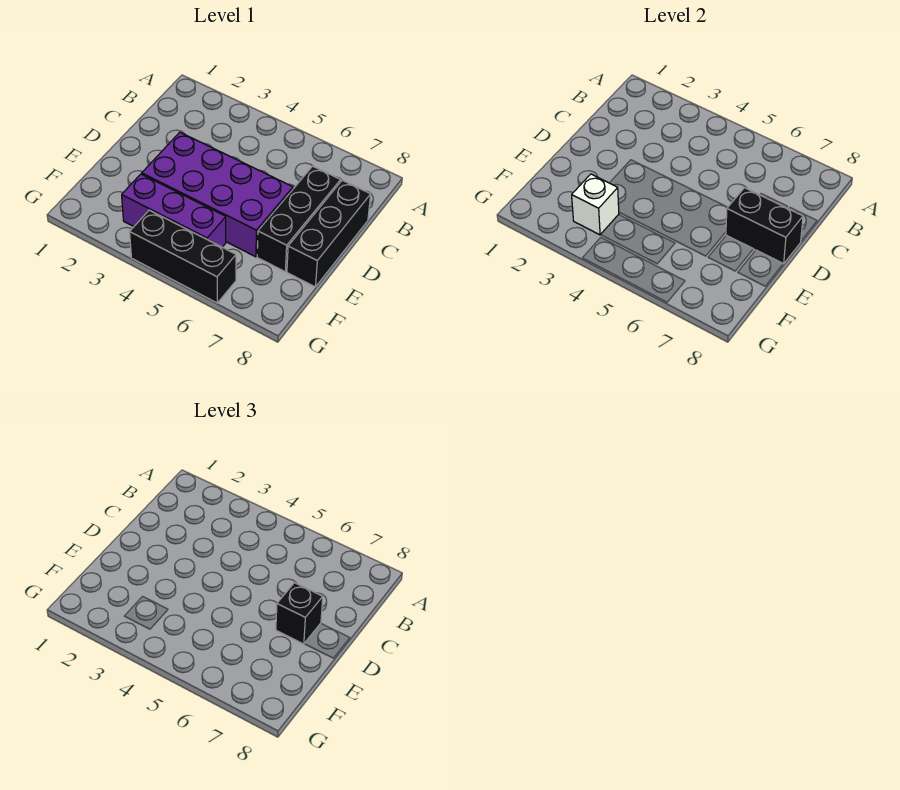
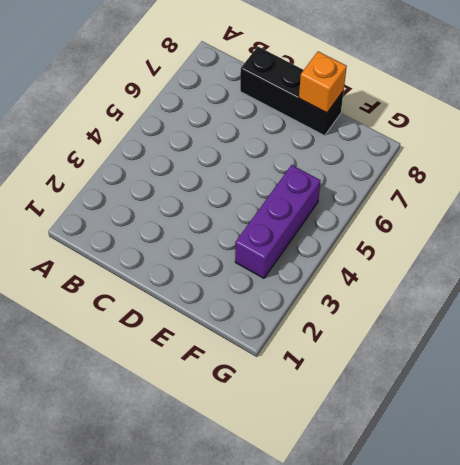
orange brick E8 level 2 -> none
none -> black brick C7:E7 level 1
none -> purple brick D3:E6 level 1

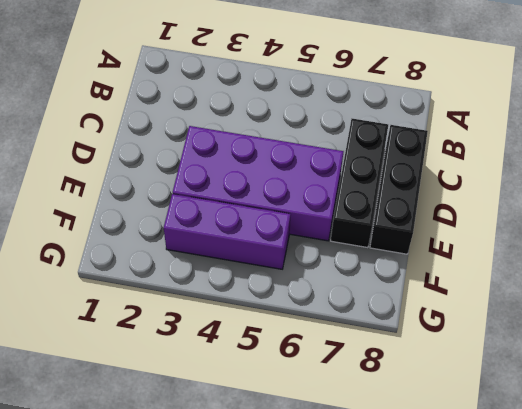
none -> black brick G4:G6 level 1
none -> black brick D7:D8 level 2

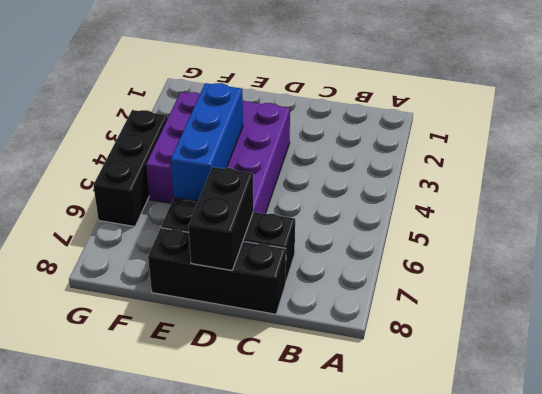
blue brick E4:E6 level 2 -> none
none -> white brick F3 level 2
none -> black brick D7 level 3

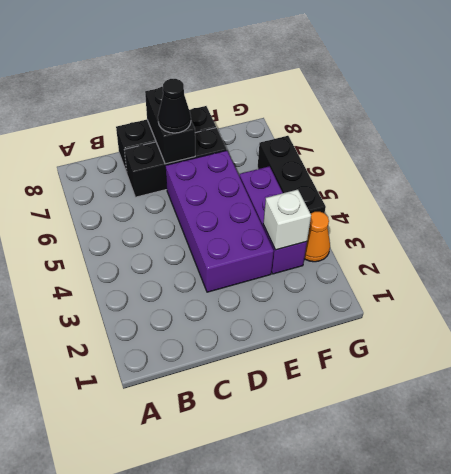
black cone D7 level 3 -> black brick D7 level 3
orange cone G3 level 1 -> none

